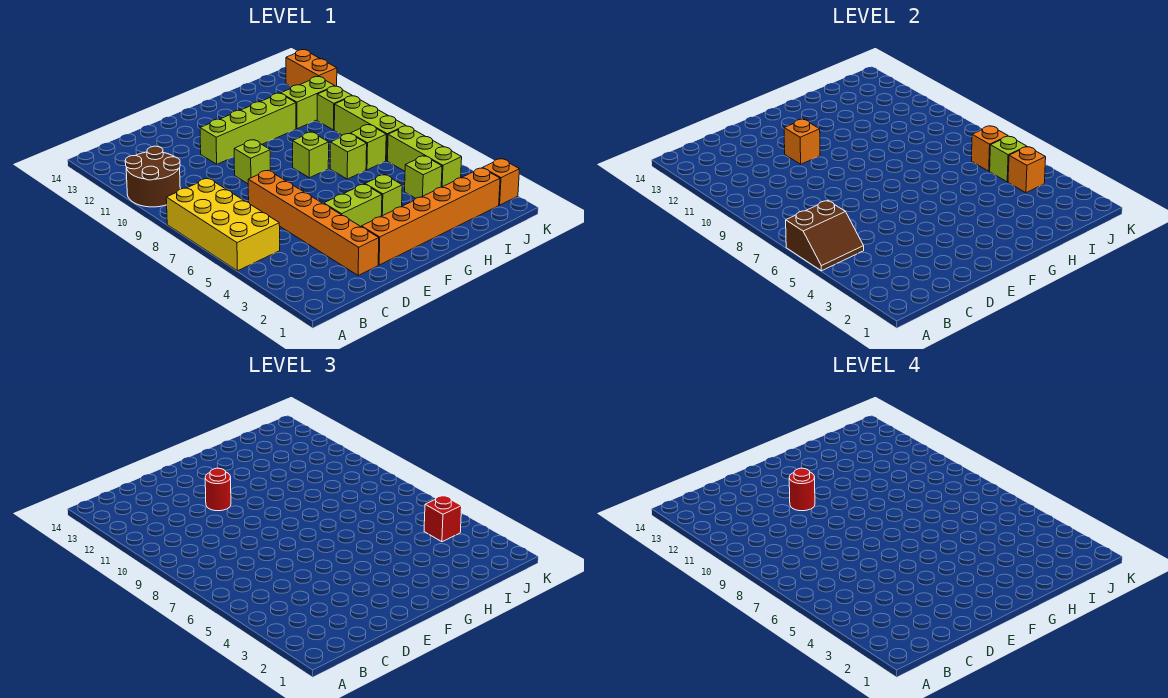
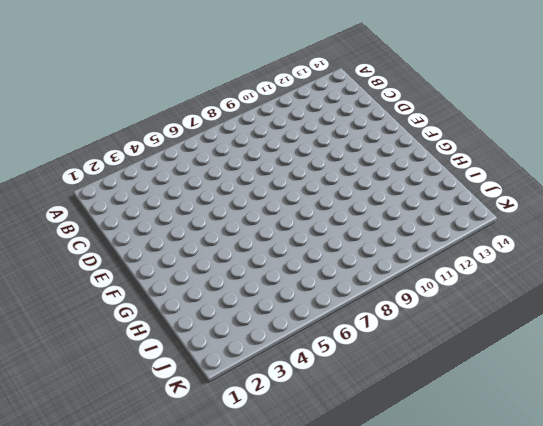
none -> yellow brick A5:B8 level 1
none -> brown round brick A10:B11 level 1
none -> orange brick D2:D7 level 1

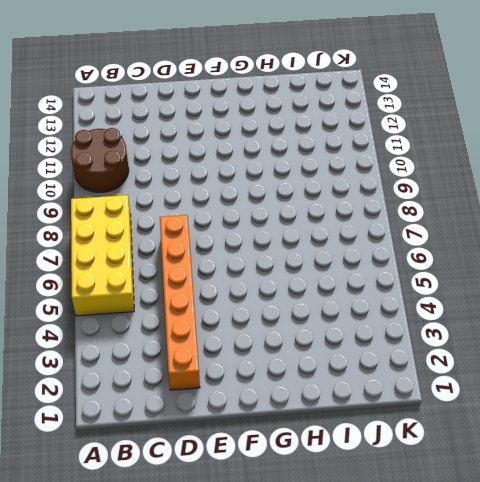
none -> orange brick E2:J2 level 1
none -> lime brick E4:F4 level 1
none -> lime brick E9 level 1

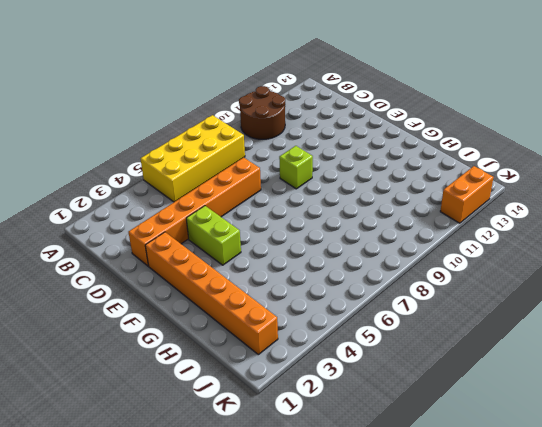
none -> lime brick E11:H11 level 1
none -> lime brick G4 level 1
none -> lime brick G8 level 1

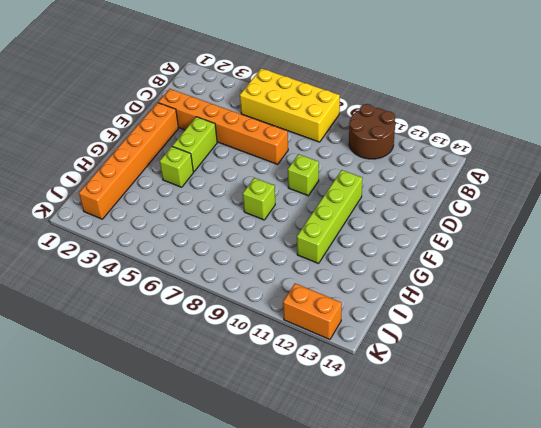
none -> lime brick H7 level 1
none -> lime brick I4 level 1
none -> lime brick I7 level 1

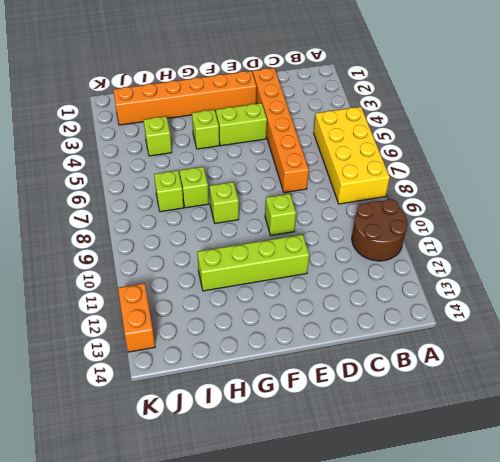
none -> lime brick I11:J11 level 1
none -> lime brick J4:J6 level 1
none -> lime brick J7:J9 level 1

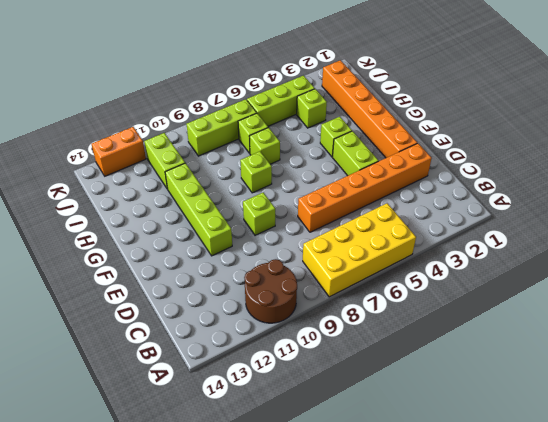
none -> lime brick J10 level 1
none -> orange brick K2 level 1
none -> brown slope A5:B6 level 2 top 6

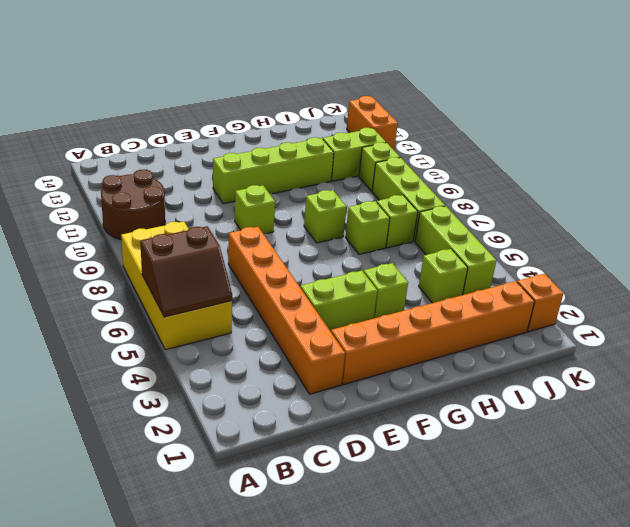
none -> orange brick E11 level 2
none -> orange brick J4 level 2
none -> lime brick J5 level 2

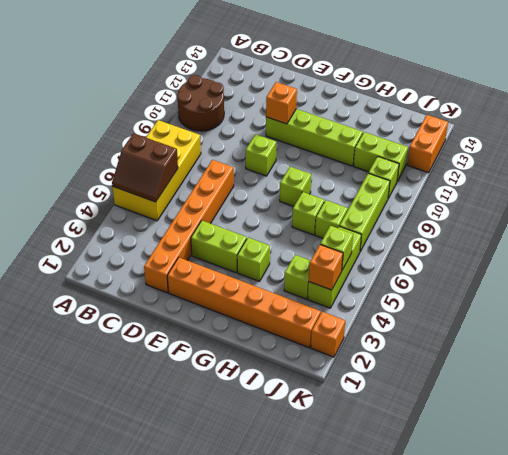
none -> orange brick J6 level 2
none -> red round brick E11 level 3
none -> red brick J4 level 3

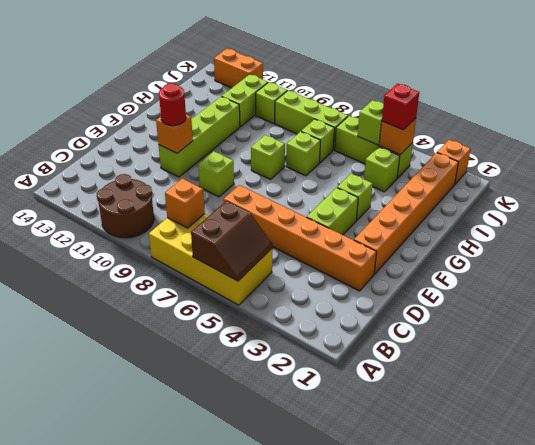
orange brick B8 level 2 -> orange brick J6 level 2
none -> red round brick E11 level 4

